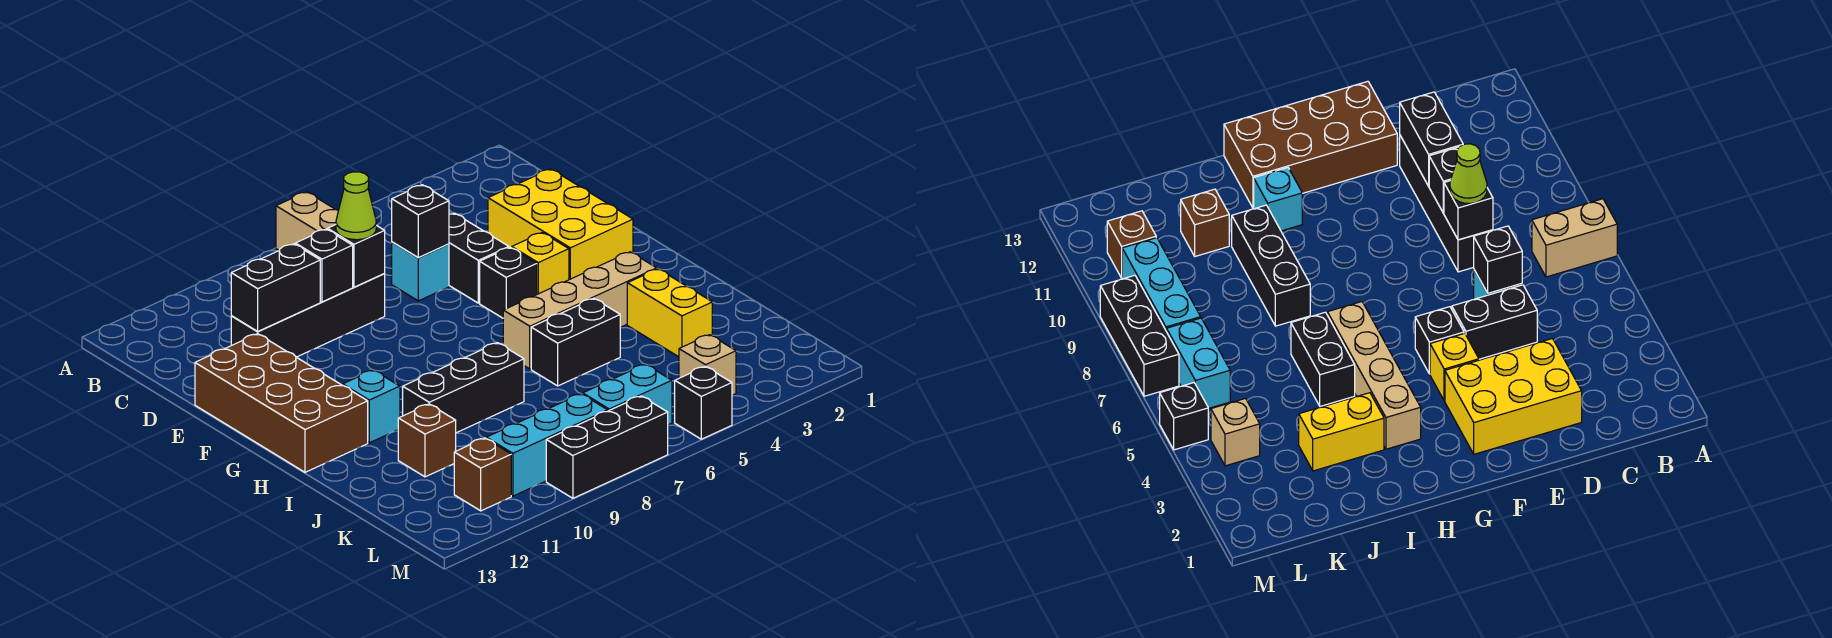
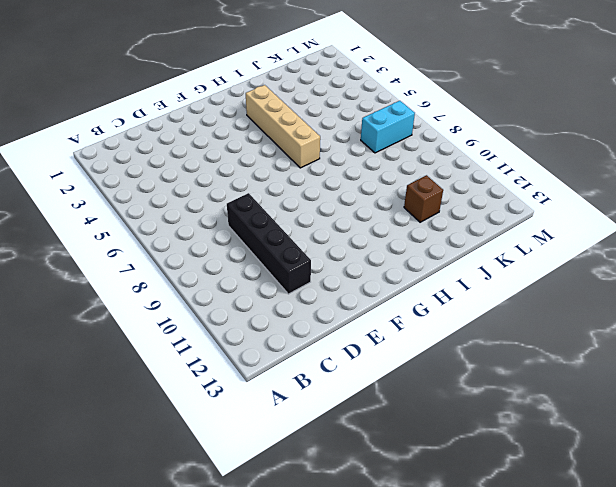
cyan brick K7:L7 level 1 -> cyan brick L6:L7 level 1
none -> tan brick A7:B7 level 1
none -> yellow brick D2:F3 level 1
none -> black brick D5:E5 level 1

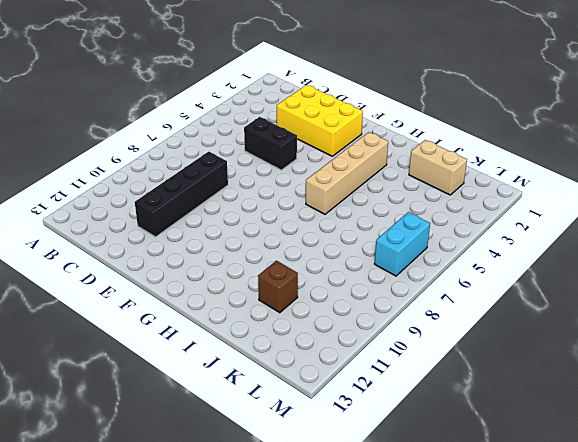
tan brick J2:K2 level 1 -> tan brick A7:B7 level 1
none -> cyan brick D6 level 1
none -> brown brick E12:H13 level 1
none -> yellow brick F4 level 1

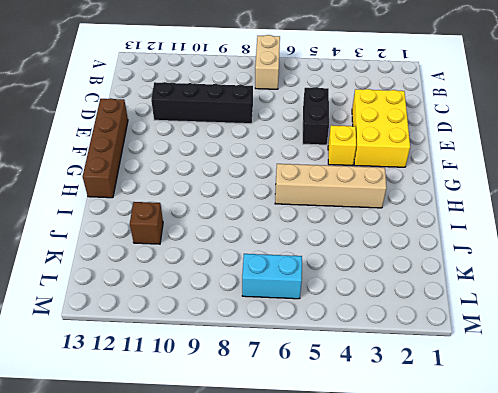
brown brick E13:H13 level 1 -> brown brick E12:H13 level 1
none -> cyan brick D6 level 1
none -> black brick F5 level 1
none -> cyan brick H11 level 1

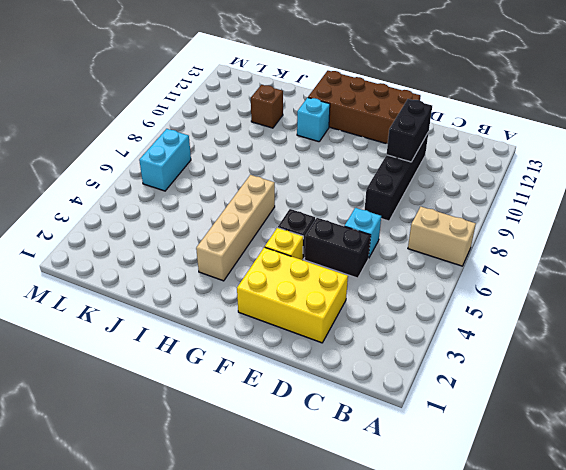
none -> yellow brick I3:J3 level 1
none -> black brick I5:I6 level 1
none -> black brick I8:I10 level 1

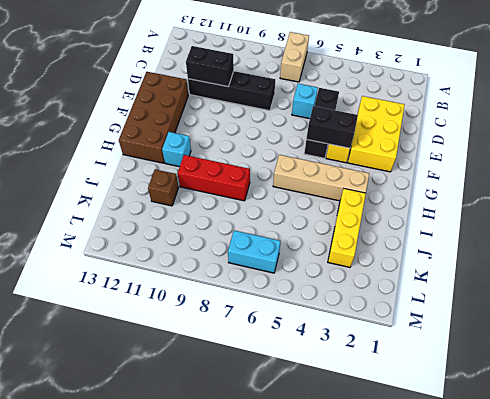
black brick F4:F5 level 2 -> black brick I5:I6 level 1
yellow brick I3:K3 level 1 -> yellow brick I3:J3 level 1
red brick I8:I10 level 1 -> black brick I8:I10 level 1
none -> tan brick L4 level 1
none -> cyan brick L8:L10 level 1
none -> brown brick L11 level 1

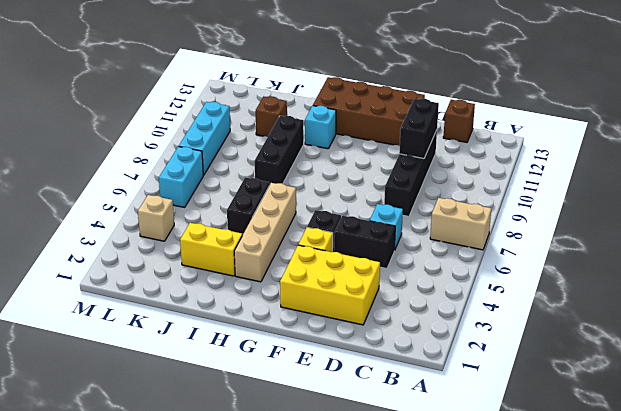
brown brick C13 level 1 -> brown brick L11 level 1
none -> black brick M5 level 1
none -> black brick M7:M9 level 1
none -> black brick D6 level 2

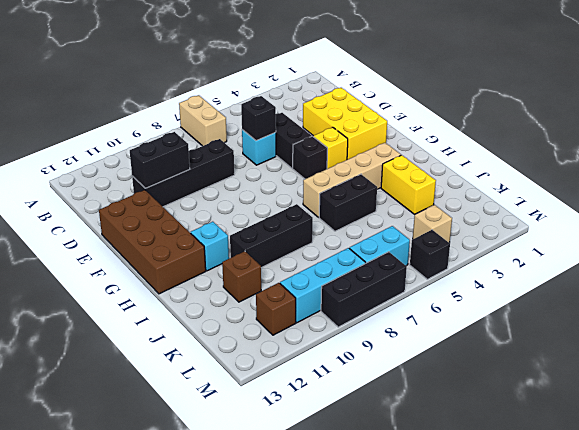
none -> black brick D8 level 2
none -> black brick D9 level 2
none -> lime cone D8 level 3

